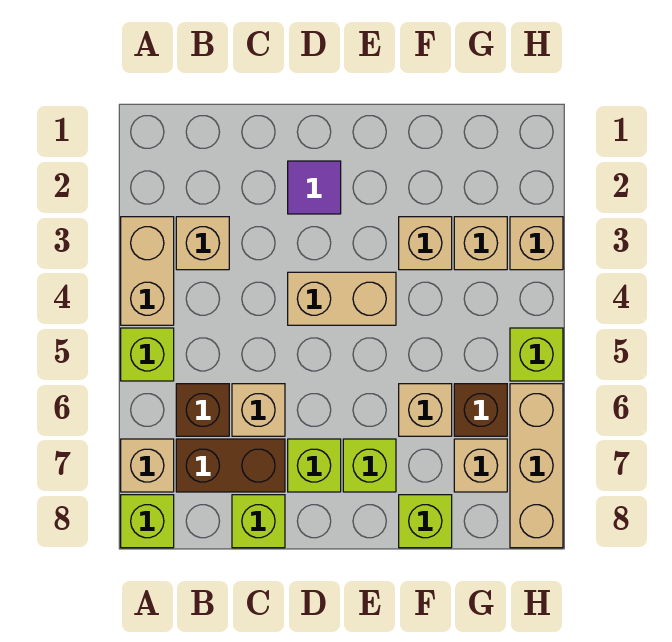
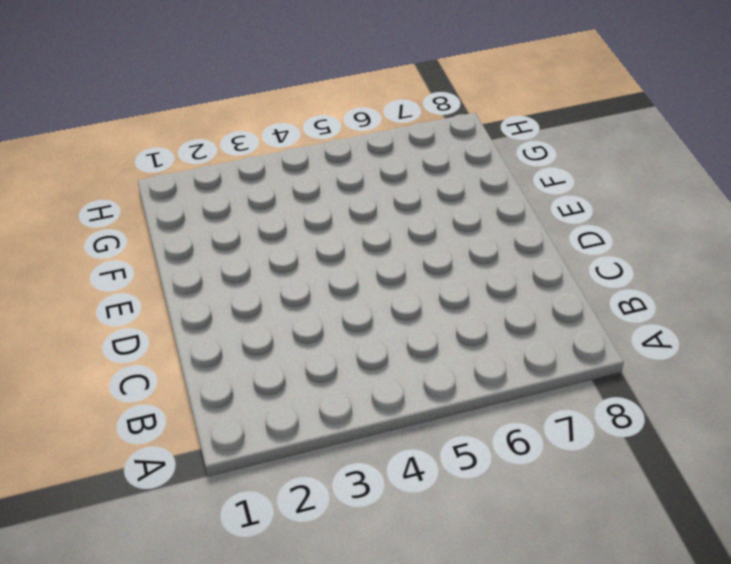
none -> tan brick A3:A4 level 1
none -> lime brick A5 level 1
none -> tan brick A7 level 1

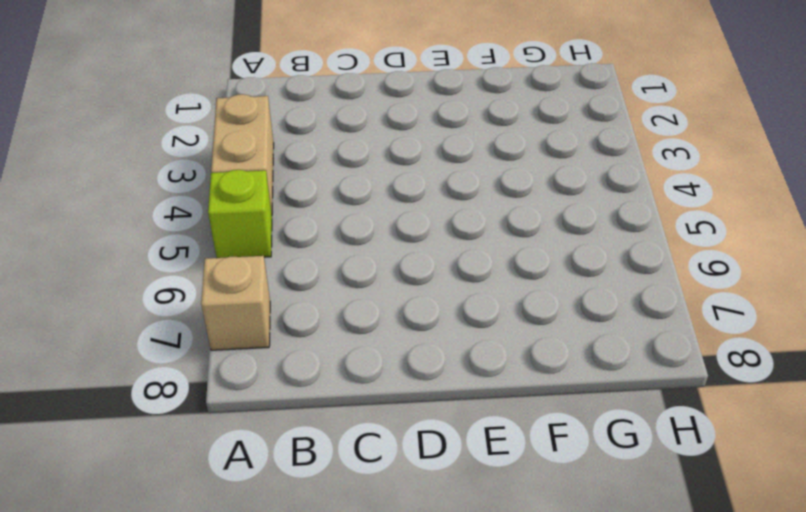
none -> lime brick A8 level 1
none -> tan brick B3 level 1
none -> brown brick B6 level 1

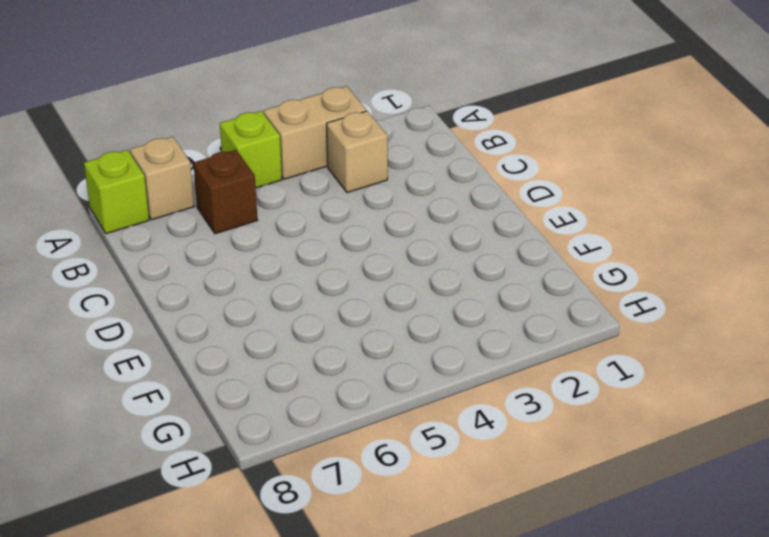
none -> brown brick B7:C7 level 1
none -> tan brick C6 level 1
none -> lime brick C8 level 1

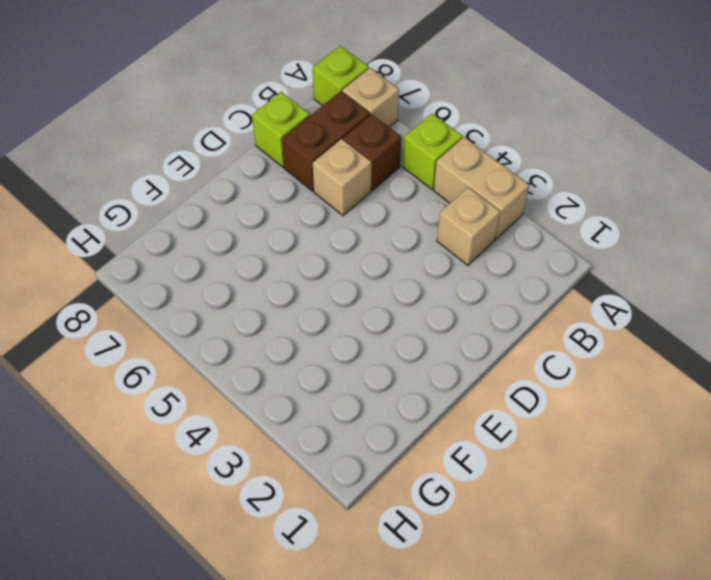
none -> purple tile D2 level 1
none -> tan brick D4:E4 level 1
none -> lime brick D7 level 1

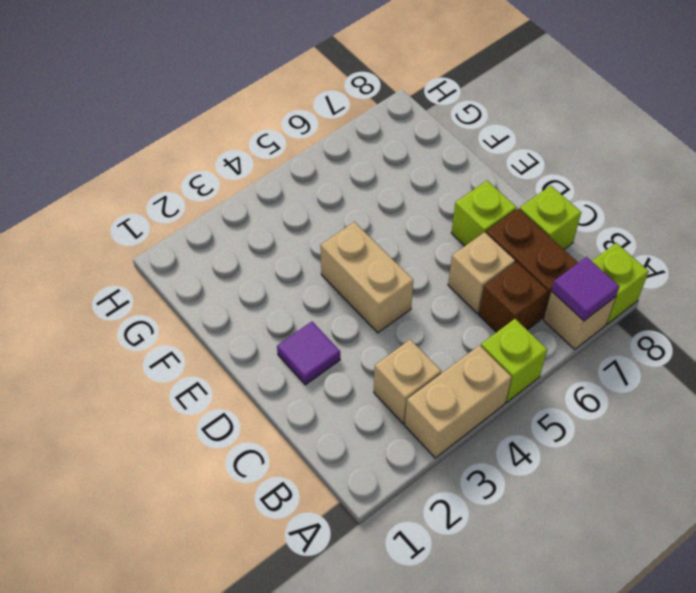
purple tile A7 level 2 -> none
none -> lime brick E7 level 1
none -> tan brick F3 level 1
none -> tan brick F6 level 1

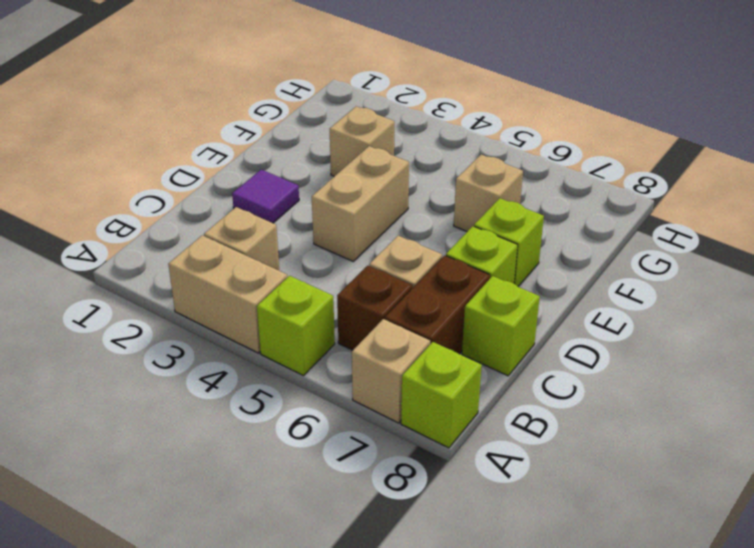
none -> lime brick F8 level 1
none -> tan brick G3 level 1
none -> brown brick G6 level 1

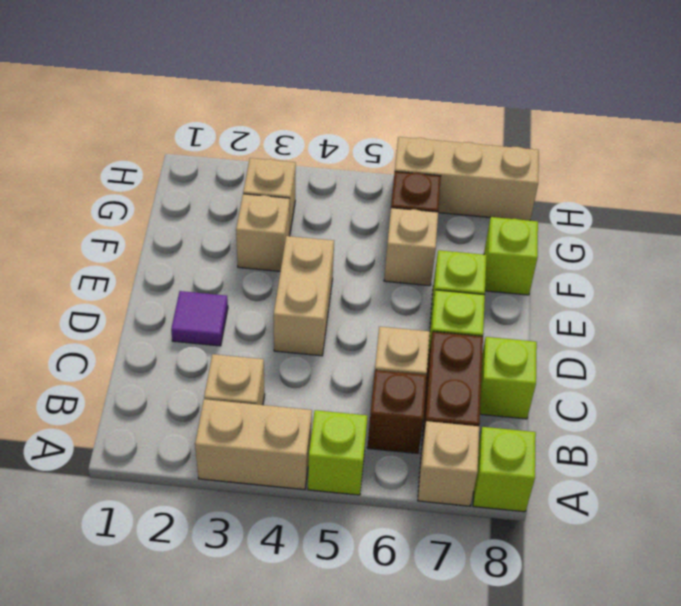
none -> tan brick G7 level 1
none -> tan brick H3 level 1
none -> lime brick H5 level 1

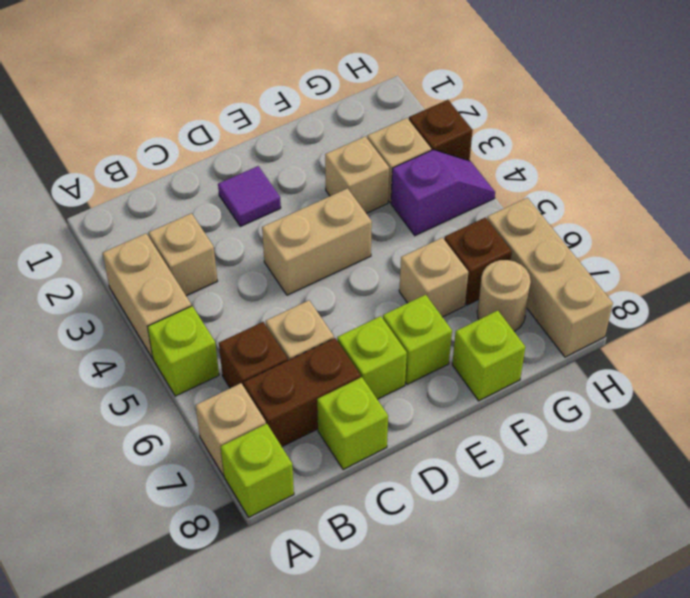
purple slope G4:H4 level 1 top G -> none
tan round brick G7 level 1 -> tan brick G7 level 1
brown brick H3 level 1 -> tan brick H3 level 1
none -> lime brick H5 level 1

